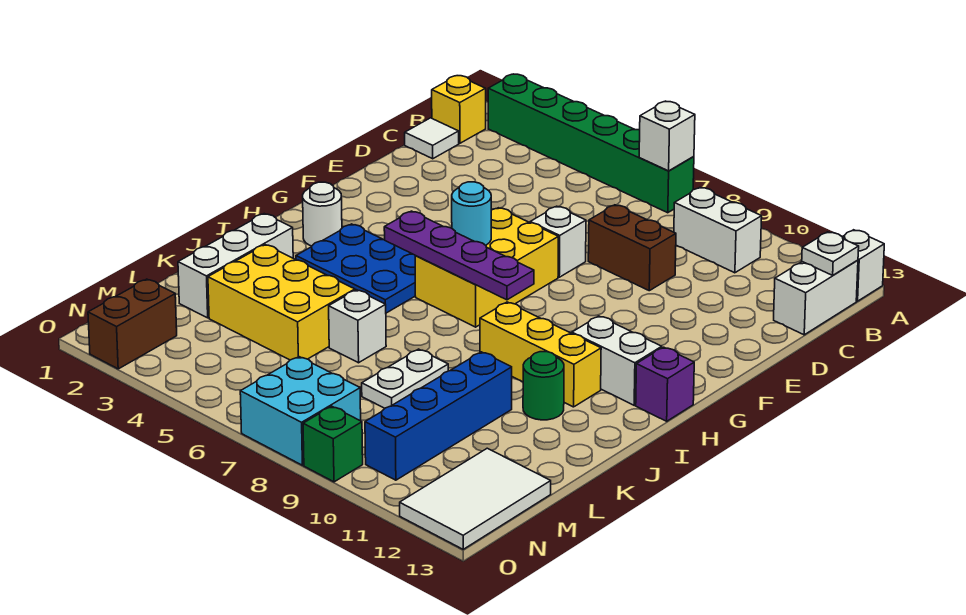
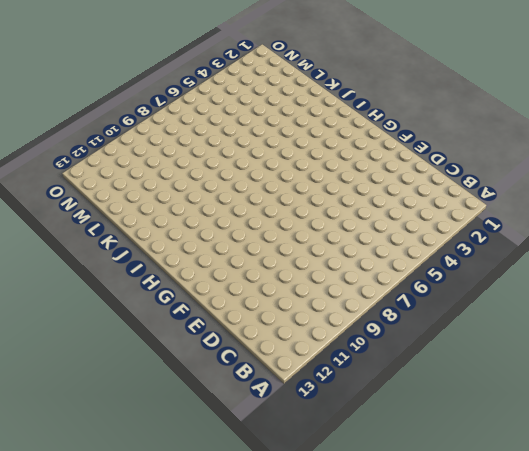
none -> green brick A2:A7 level 1
none -> white brick A13 level 1
none -> yellow brick B1 level 1

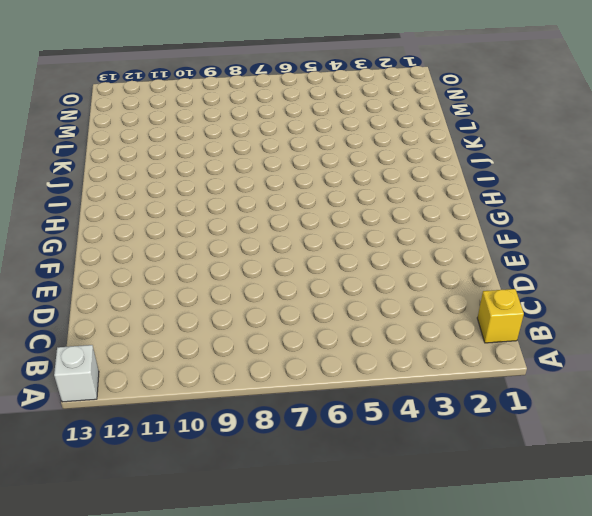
none -> green brick A2:A7 level 1
none -> white brick B9:B10 level 1
none -> white brick B13:C13 level 1

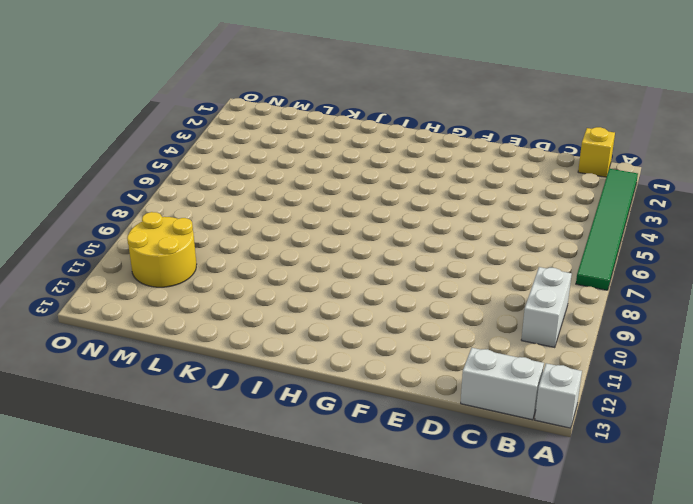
green tile A2:A7 level 1 -> green brick A2:A7 level 1
yellow round brick M10:N11 level 1 -> blue brick K10:N10 level 1
none -> white tile C1 level 1
none -> brown brick D8:D9 level 1
none -> white brick E7 level 1

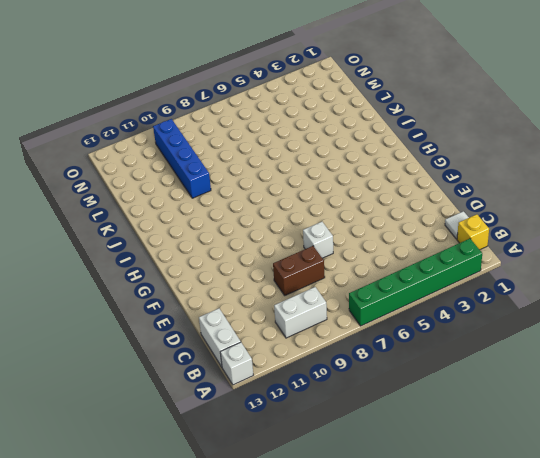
none -> yellow brick F6:H7 level 1
none -> white round brick H2 level 1
none -> blue plate H3:I5 level 1

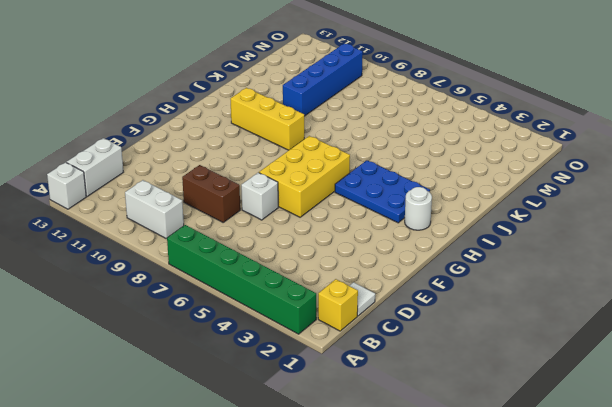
none -> white brick H11:H12 level 1
none -> purple brick H13 level 1
none -> white brick J2:L2 level 1

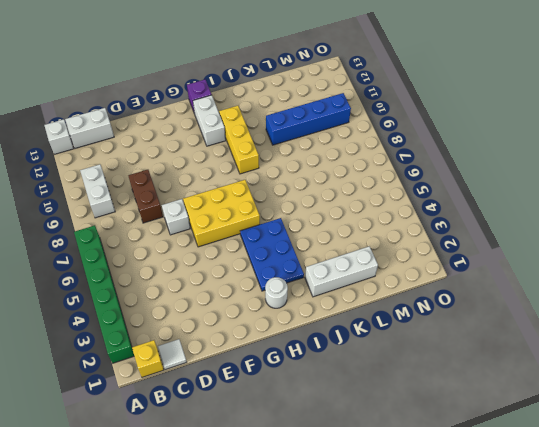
none -> green round brick J11 level 1
none -> yellow brick K3:L5 level 1
none -> white brick K6 level 1

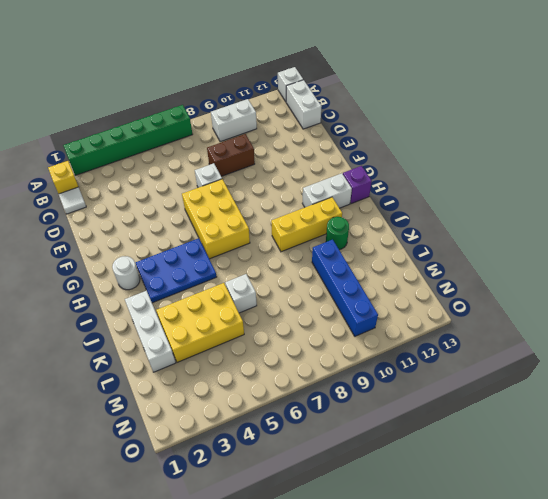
none -> white plate K8:L8 level 1
none -> white tile M12:O13 level 1
none -> brown brick N2:O2 level 1

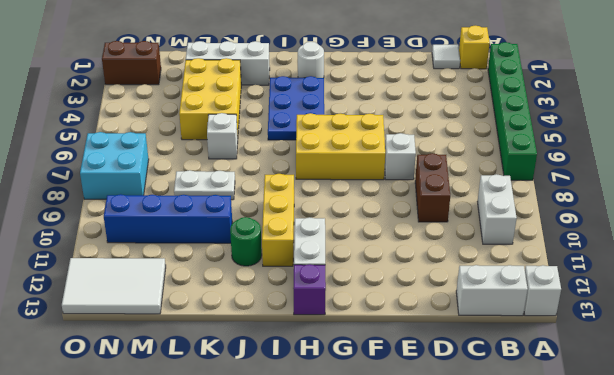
none -> green brick O9 level 1
none -> white brick A7 level 2
none -> white plate B13 level 2

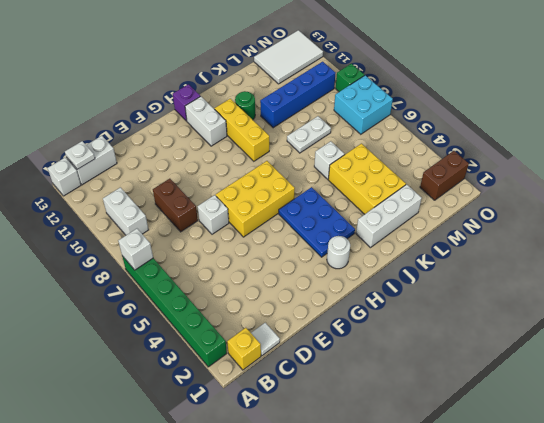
none -> cyan round brick G6 level 2
none -> purple plate H5:H8 level 2

